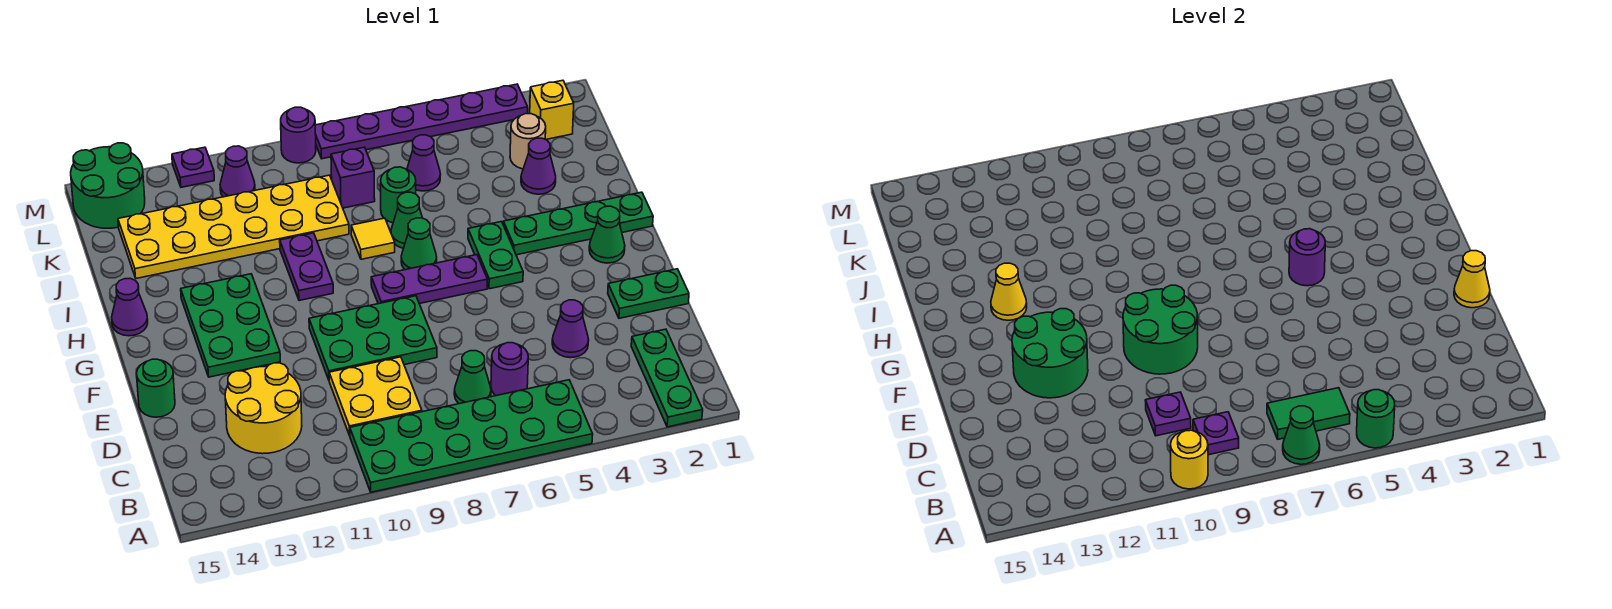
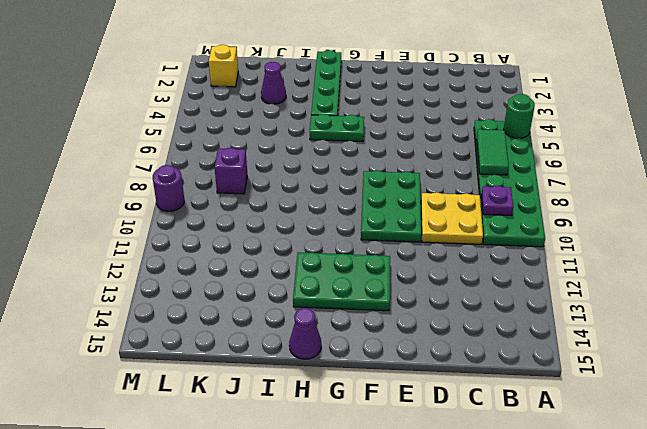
none -> green plate A2:C2 level 1
none -> purple round brick C6 level 1
none -> green cone C7 level 1
none -> yellow round brick C12:D13 level 1

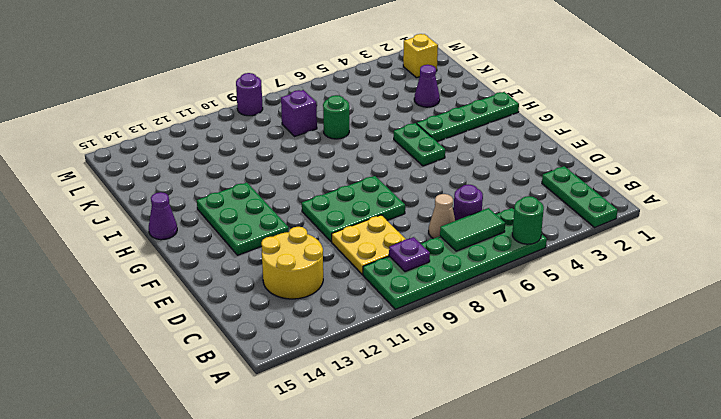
tan cone C7 level 1 -> green cone C7 level 1
none -> purple cone D4 level 1
none -> green plate E1:E2 level 1
none -> green round brick E15 level 1
none -> green cone G2 level 1

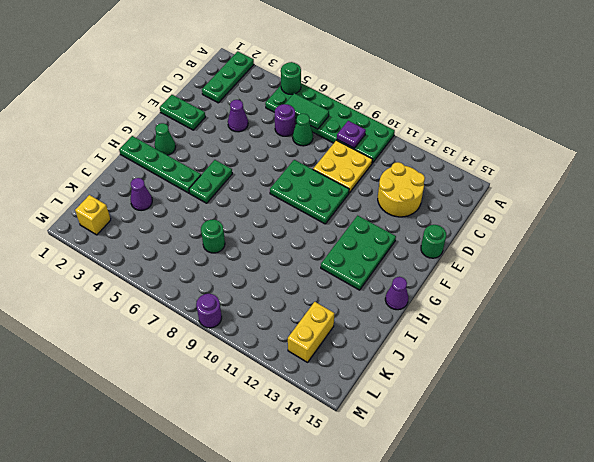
yellow brick K13:L13 level 1 -> yellow plate J9:K14 level 1
none -> purple plate G6:G8 level 1
none -> green cone H7 level 1
none -> purple plate H10:I10 level 1
none -> green cone I7 level 1

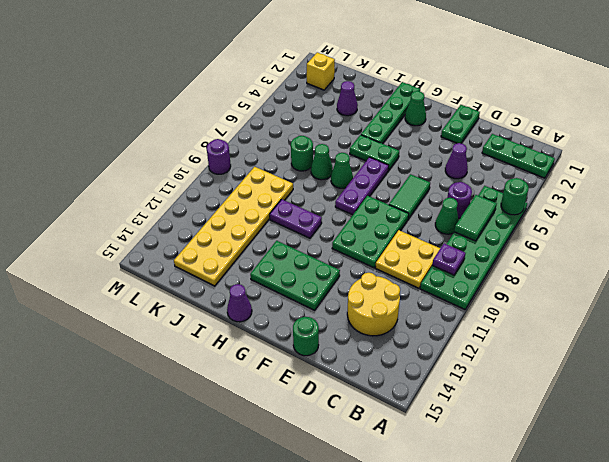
green tile E6:E7 level 1 -> none
none -> yellow tile I8 level 1
none -> tan round brick K3 level 1
none -> purple cone K6 level 1
none -> purple brick K8 level 1

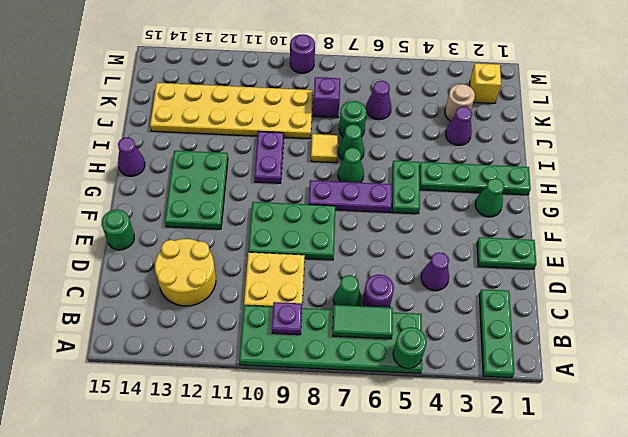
none -> purple cone L11 level 1
none -> green round brick L14:M15 level 1
none -> purple plate M3:M8 level 1
none -> purple plate M12 level 1

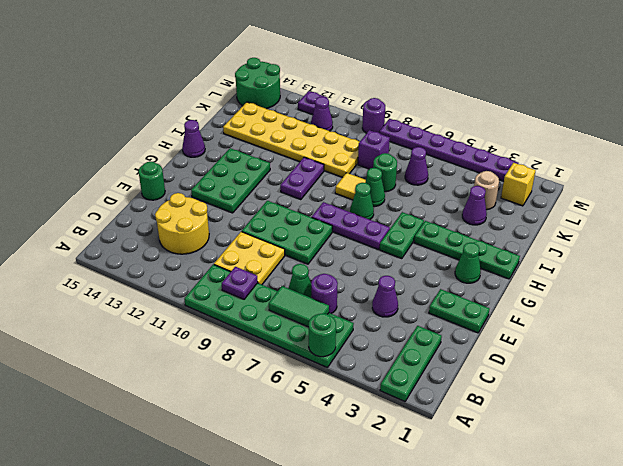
none -> green cone A7 level 2
none -> yellow round brick A10 level 2
none -> purple plate C10 level 2
none -> yellow cone E1 level 2

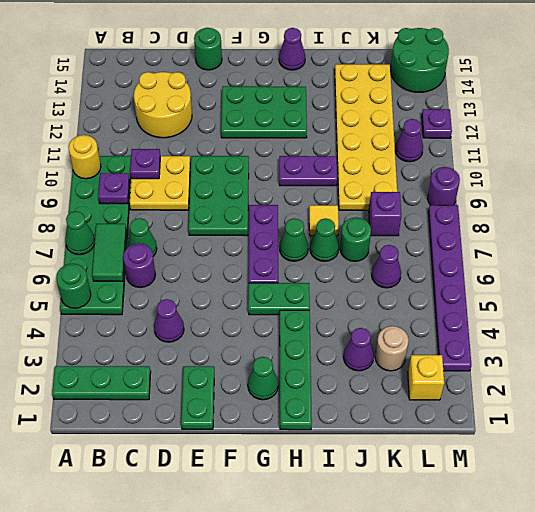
none -> yellow cone E1 level 2
none -> green round brick E9:F10 level 2
none -> green round brick E12:F13 level 2
none -> purple round brick G5 level 2

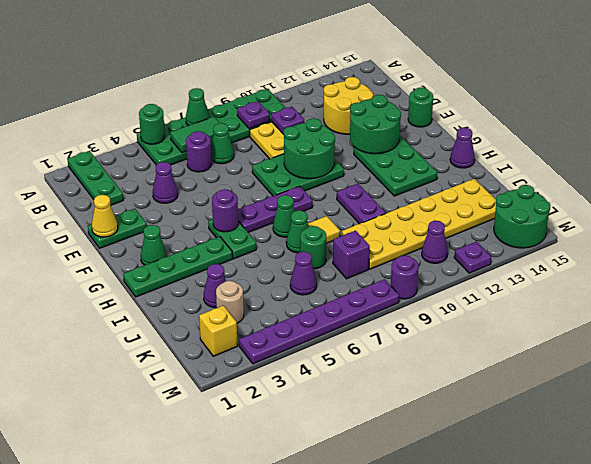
none -> yellow round brick A10 level 2
none -> yellow cone H13 level 2

